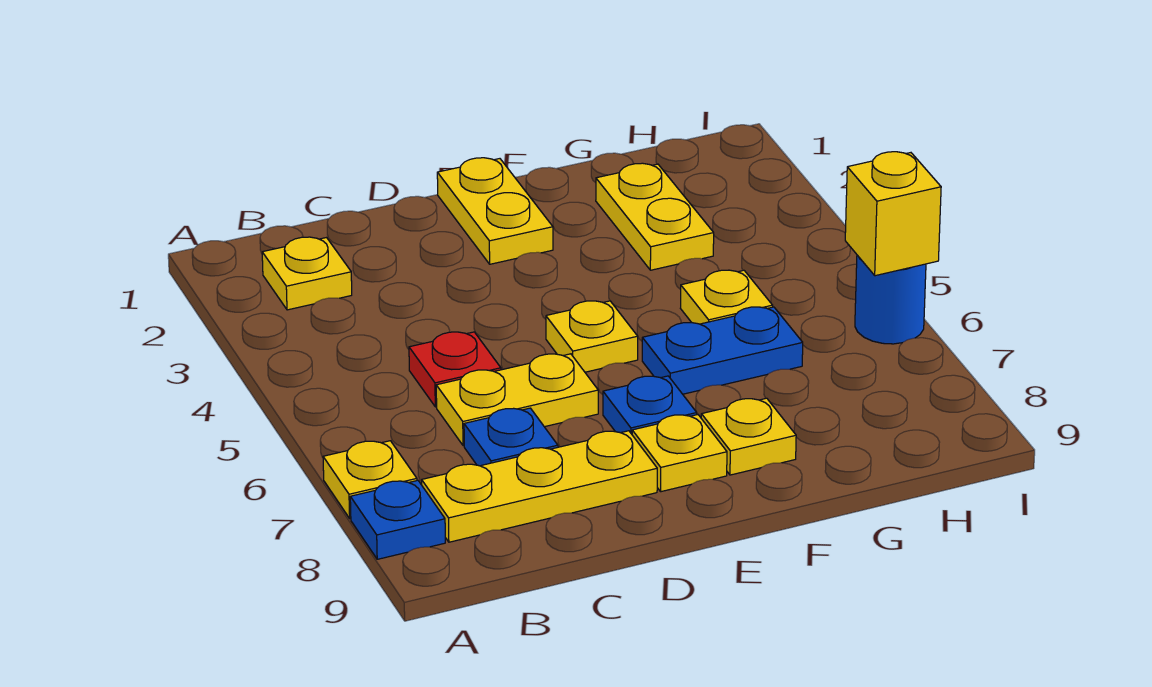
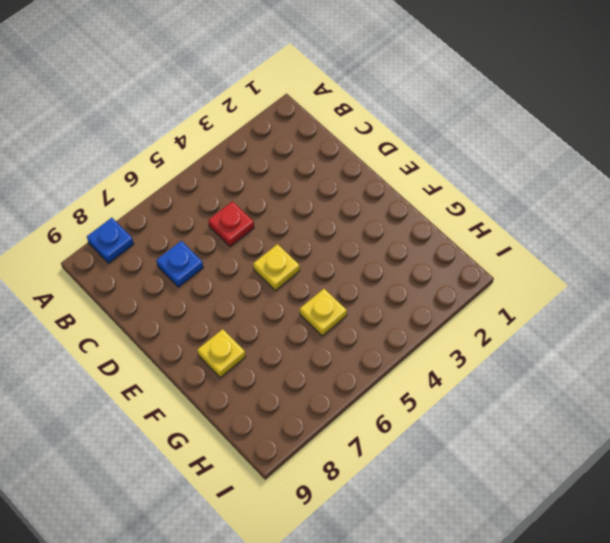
none -> yellow plate A7 level 1
none -> yellow plate B2 level 1
none -> yellow plate B8:D8 level 1

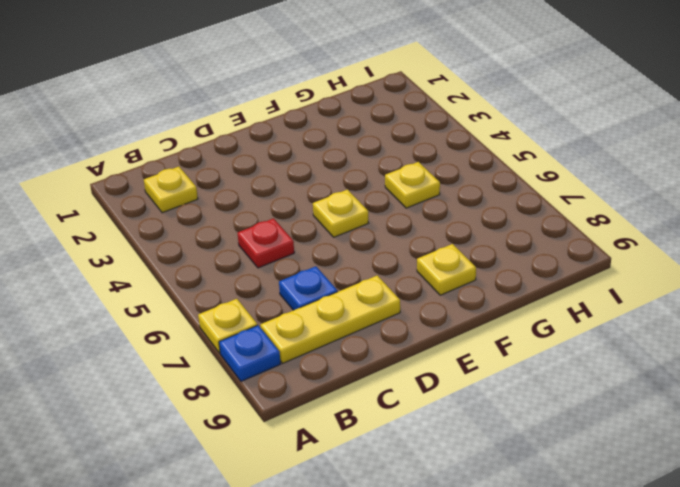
none -> yellow plate C6:D6 level 1
none -> yellow plate E1:E2 level 1
none -> blue plate E7 level 1

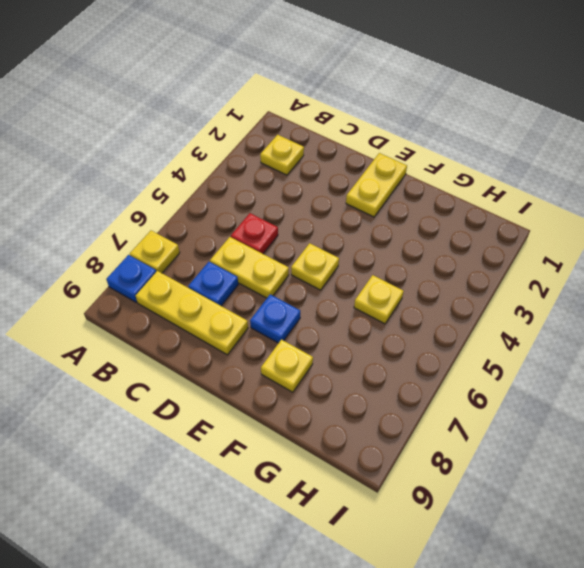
none -> yellow plate E8 level 1
none -> blue plate F6:G6 level 1
none -> yellow plate G2:G3 level 1

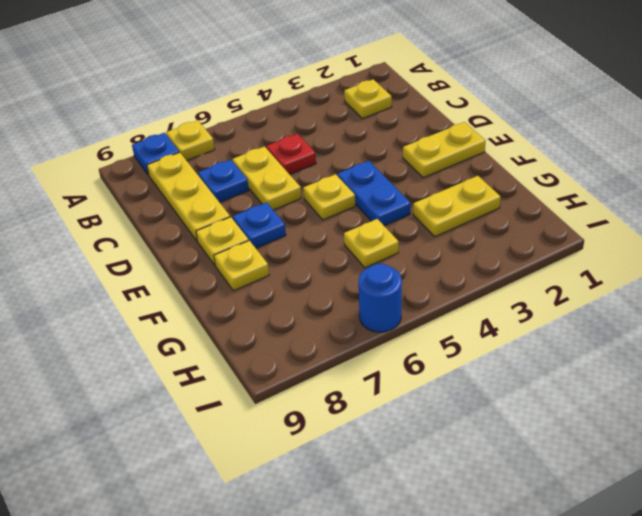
blue plate E4:F4 level 1 -> blue plate F6:G6 level 1
none -> yellow brick I6 level 2

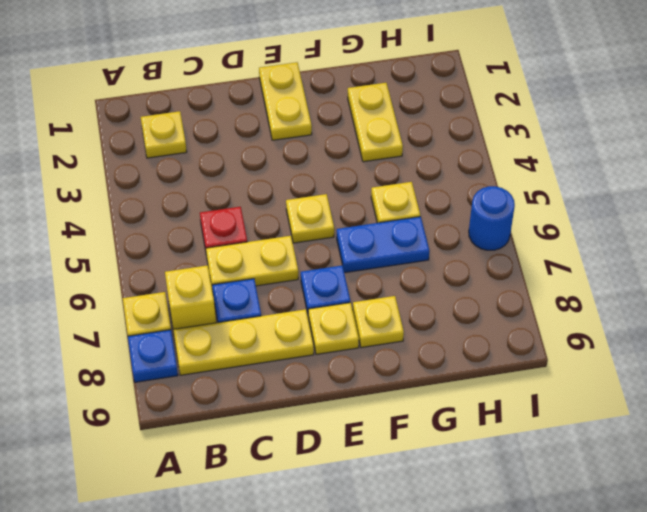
yellow brick B7 level 1 -> yellow brick I6 level 2

